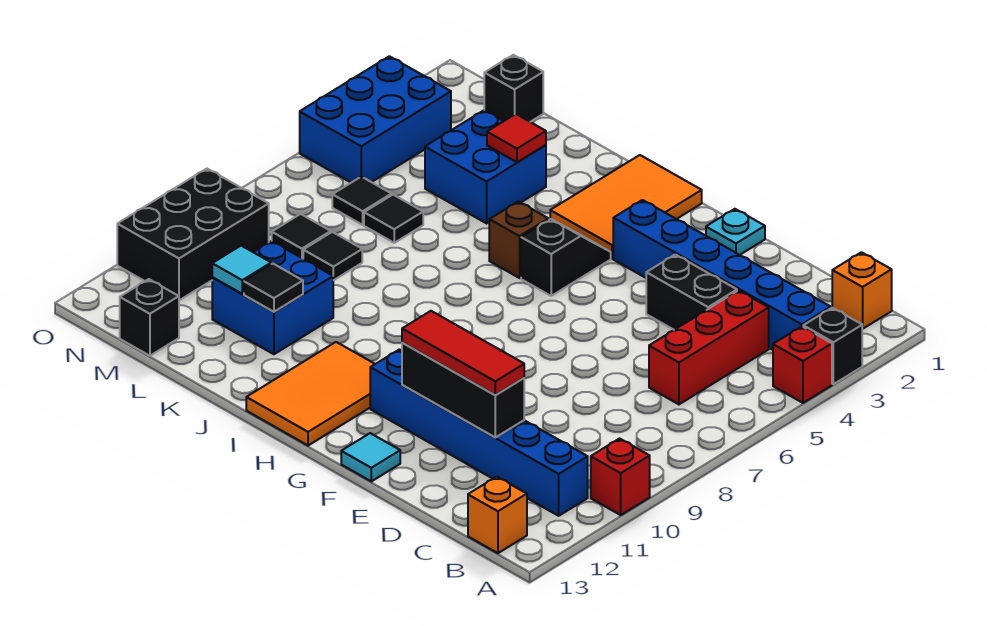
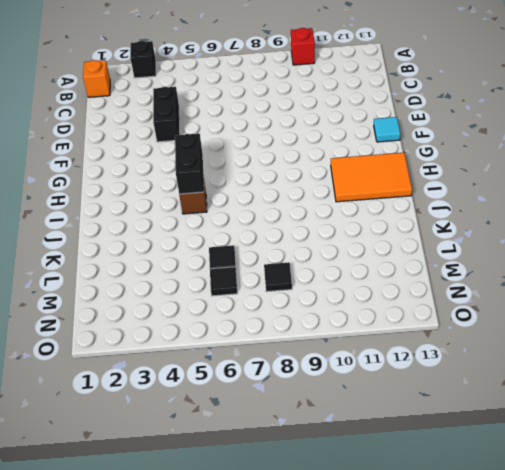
black brick H5:I5 level 2 -> none
none -> red brick A4 level 1
none -> blue brick B3:G3 level 1
none -> blue brick B11:G11 level 1
none -> orange brick B13 level 1

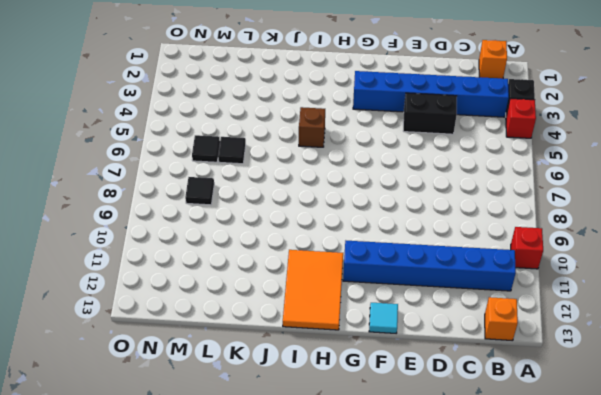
none -> red brick C4:C6 level 1
none -> cyan plate F1 level 1
none -> orange tile H1:I3 level 1
none -> black slope H4:H5 level 1 top 5

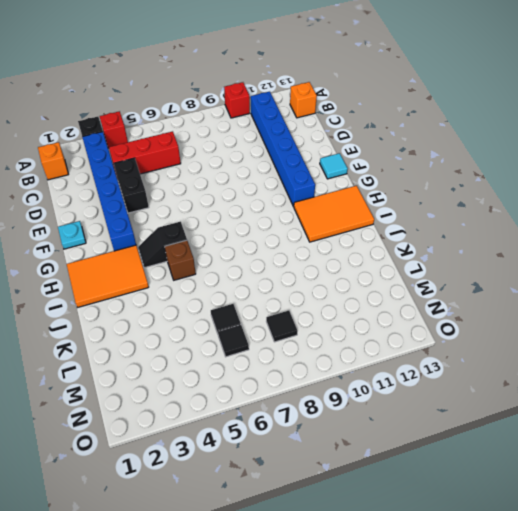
none -> blue brick K3:L4 level 1
none -> blue brick K10:L11 level 1
none -> black tile L8 level 1
none -> black brick M1 level 1

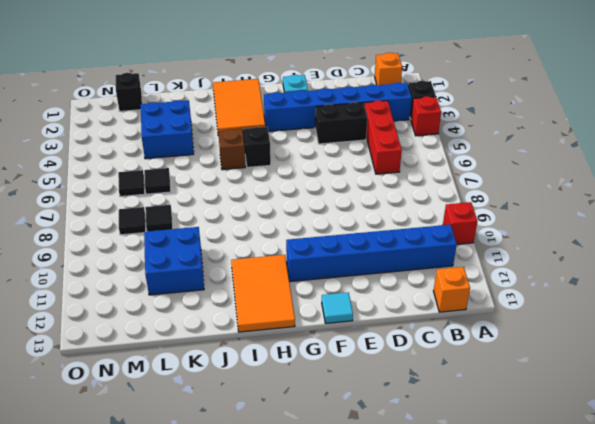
none -> black brick M13 level 1
none -> blue brick N3:O5 level 1
none -> black brick N9:O11 level 1
none -> black brick D11:F11 level 2

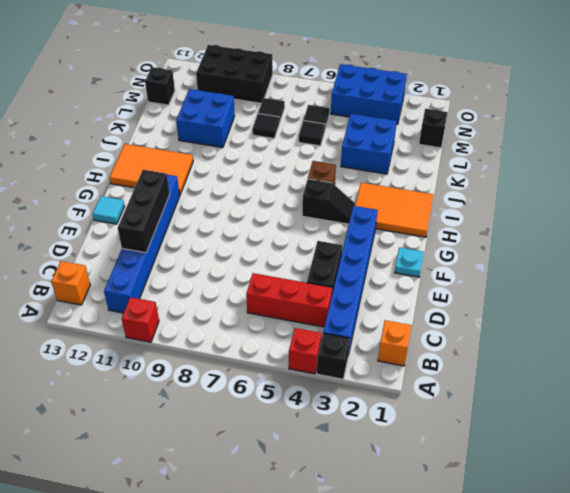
none -> red tile K3 level 2
none -> black tile K11 level 2
none -> cyan tile L11 level 2
none -> red tile D11:F11 level 3

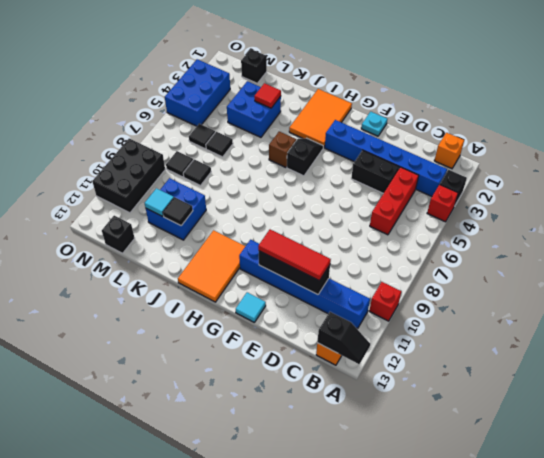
black slope A13:B13 level 2 top B -> none

